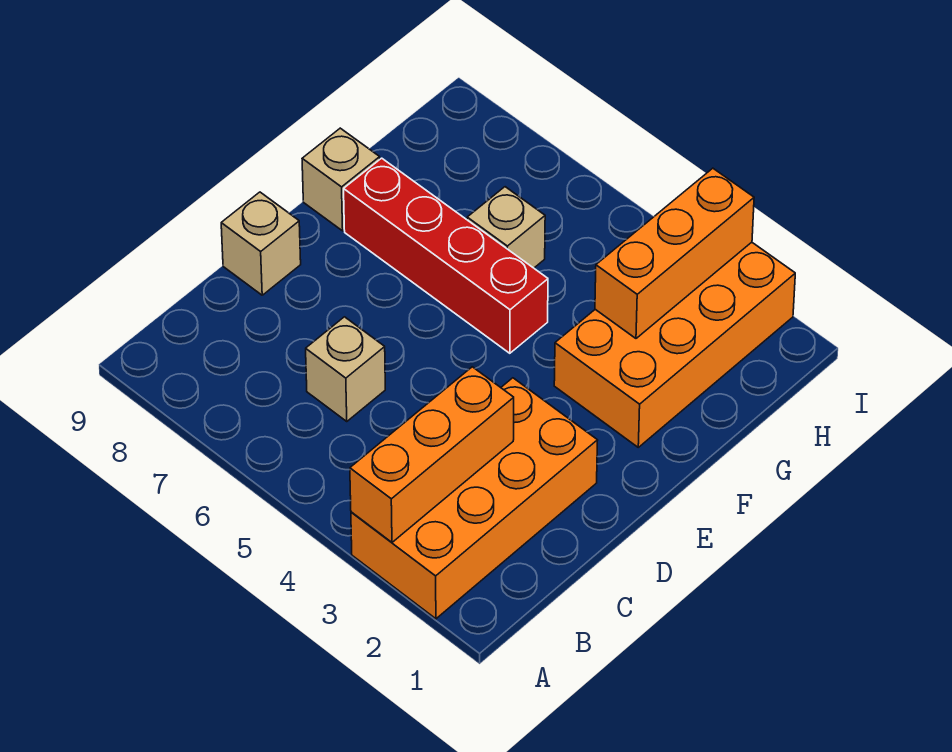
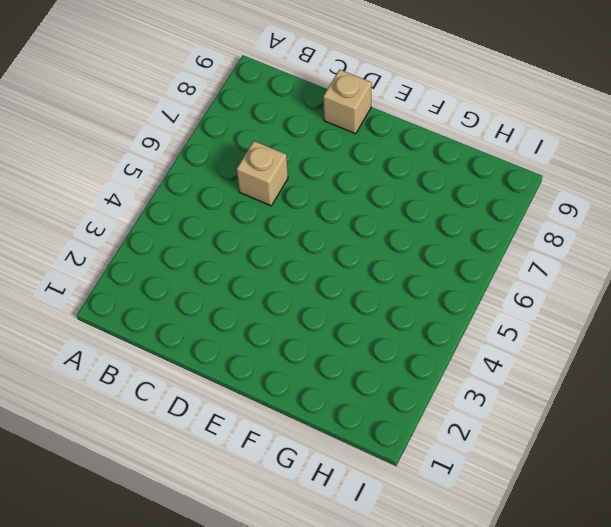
none -> orange brick A2:D3 level 1
none -> orange brick F2:I3 level 1

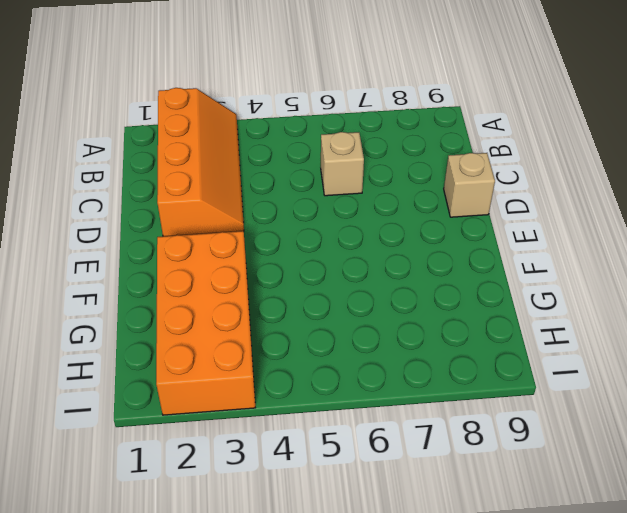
orange slope A2:D3 level 1 top 2 -> orange brick A2:D3 level 1
none -> red brick F5:F8 level 1
none -> tan brick F9 level 1

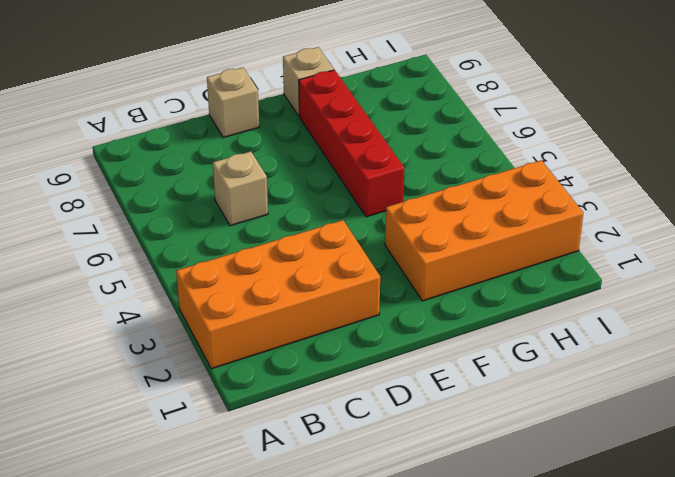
none -> tan brick G6 level 1
none -> orange brick A3:C3 level 2

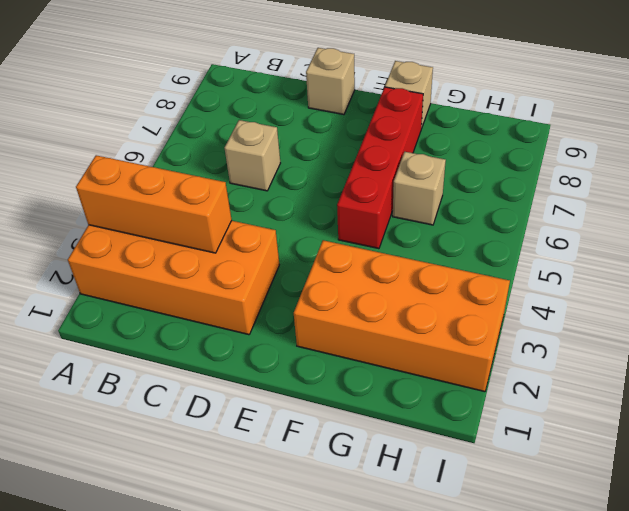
none -> orange brick G3:I3 level 2

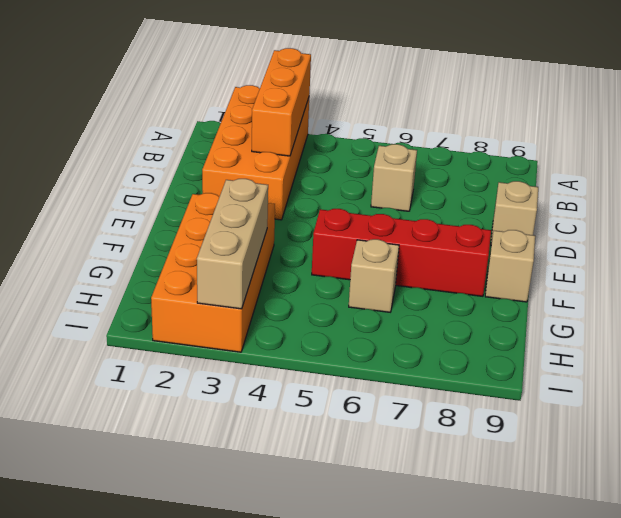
tan brick G3:I3 level 2 -> orange brick G3:I3 level 2

